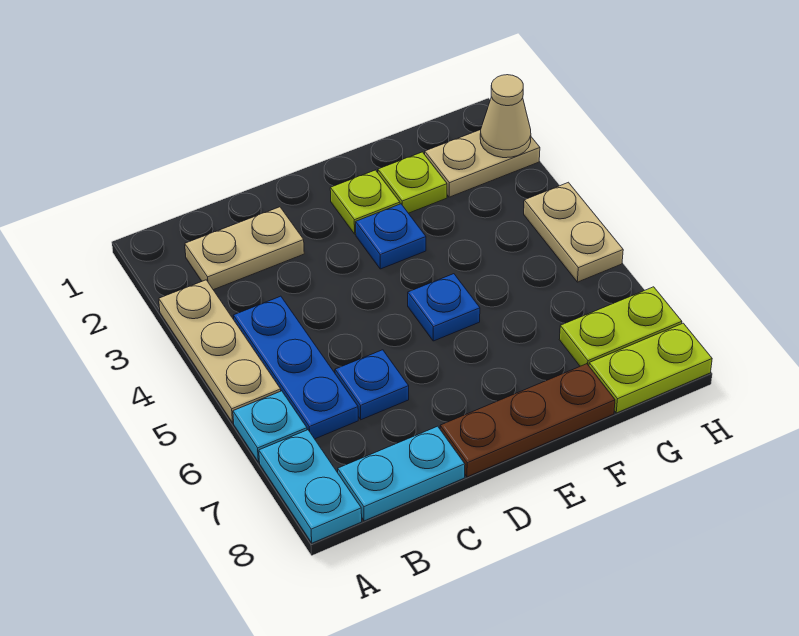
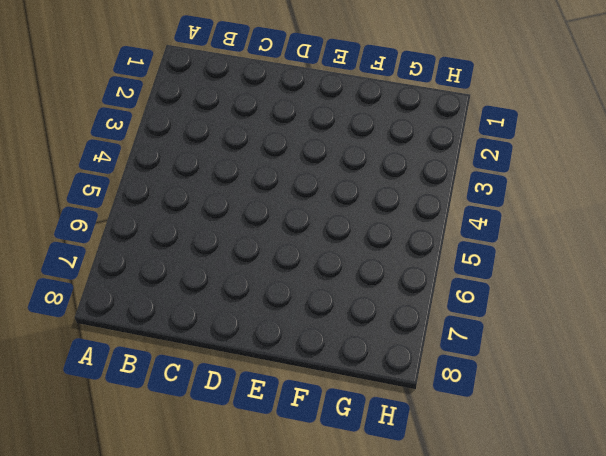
none -> tan plate A3:A5 level 1
none -> cyan plate A6 level 1
none -> cyan plate A7:A8 level 1

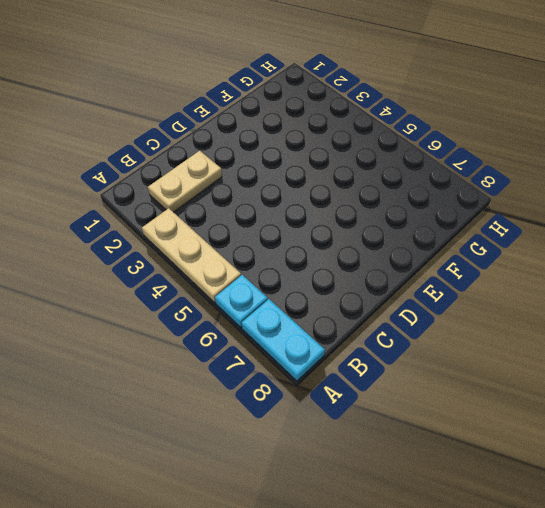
none -> blue plate B4:B6 level 1
none -> cyan plate B8:C8 level 1
none -> blue plate C6 level 1

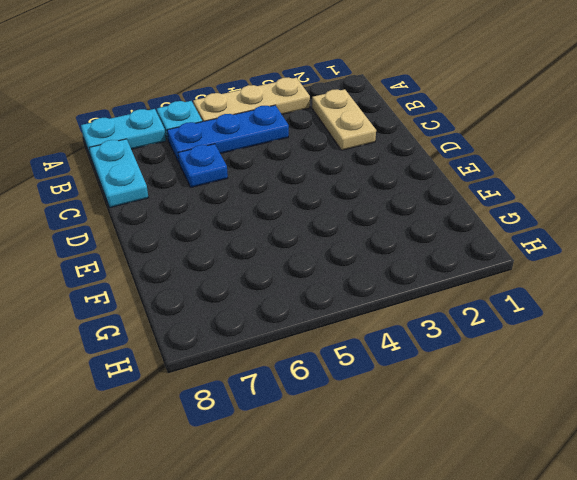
none -> brown plate D8:F8 level 1
none -> lime plate E2 level 1
none -> blue plate E3 level 1

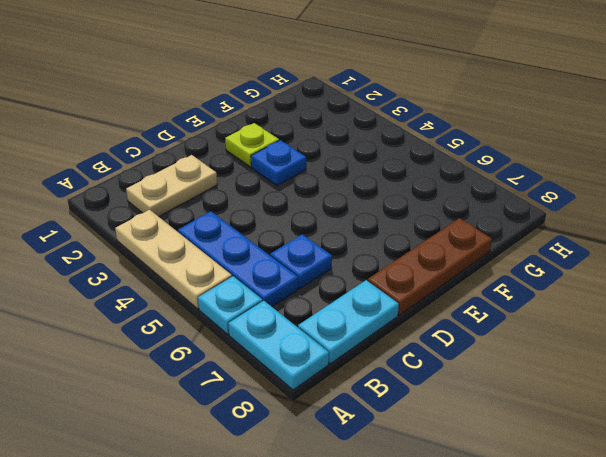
none -> blue plate E5 level 1
none -> lime plate F2 level 1
none -> tan plate G2:H2 level 1

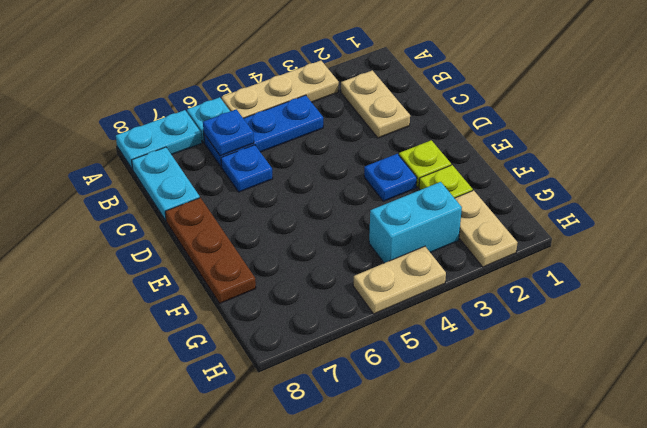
blue plate B6 level 2 -> blue plate E5 level 1
cyan brick G3:G4 level 1 -> none
none -> lime plate G7:H7 level 1
none -> lime plate G8:H8 level 1
none -> tan cone H2 level 2

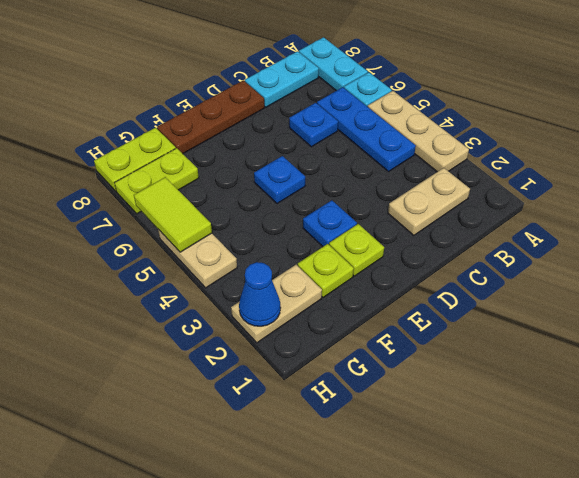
blue cone H2 level 2 -> tan cone H2 level 2
lime tile H5:H6 level 2 -> none

